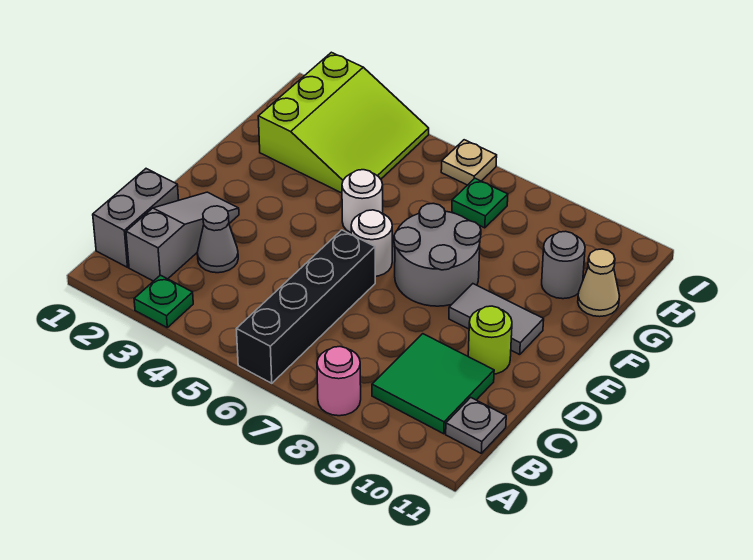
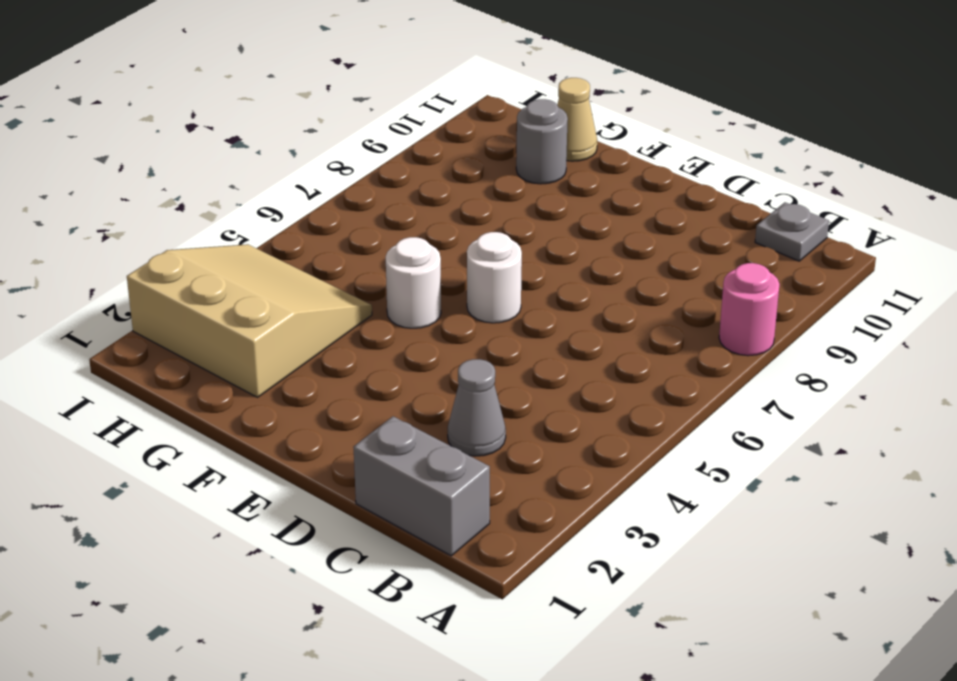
tan slope G2:I4 level 1 top 2 -> lime slope G2:I4 level 1 top 2
none -> green plate A3 level 1
none -> black brick A6:D6 level 1
none -> grey slope B2:D2 level 1 top B

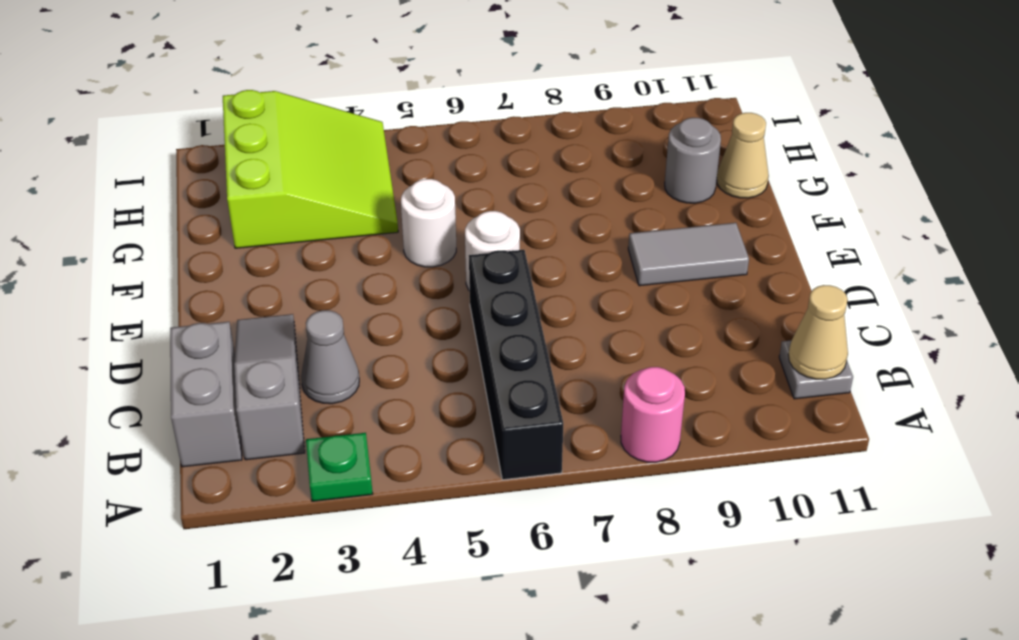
tan cone B11 level 2 -> none
none -> green tile B9:C10 level 1
none -> lime round brick D10 level 1
none -> grey round brick E7:F8 level 1

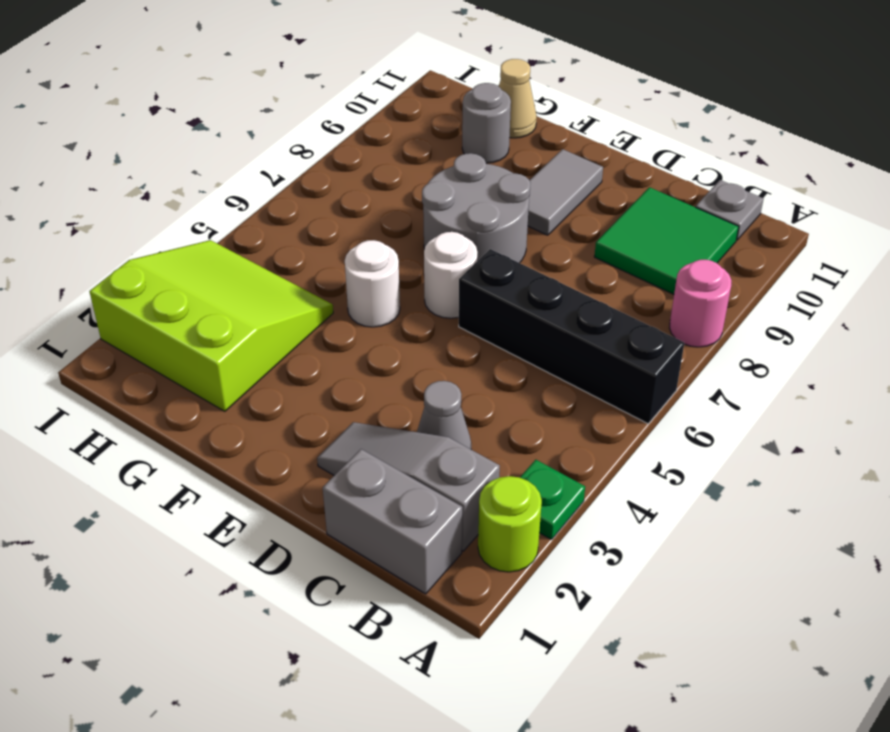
lime round brick A2 level 1 -> lime round brick D10 level 1
none -> green plate H7 level 1
none -> tan plate I6 level 1

